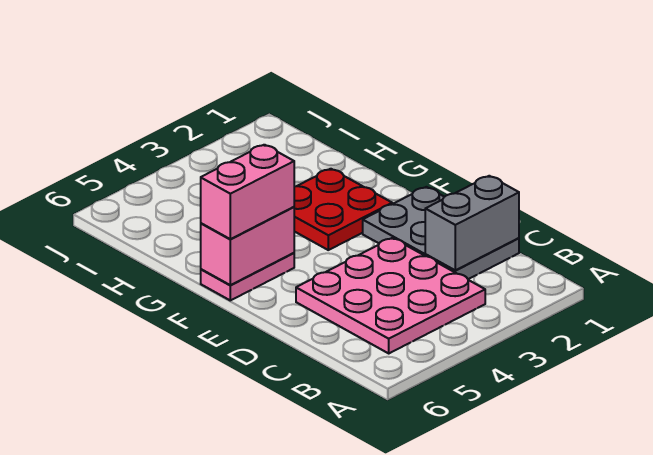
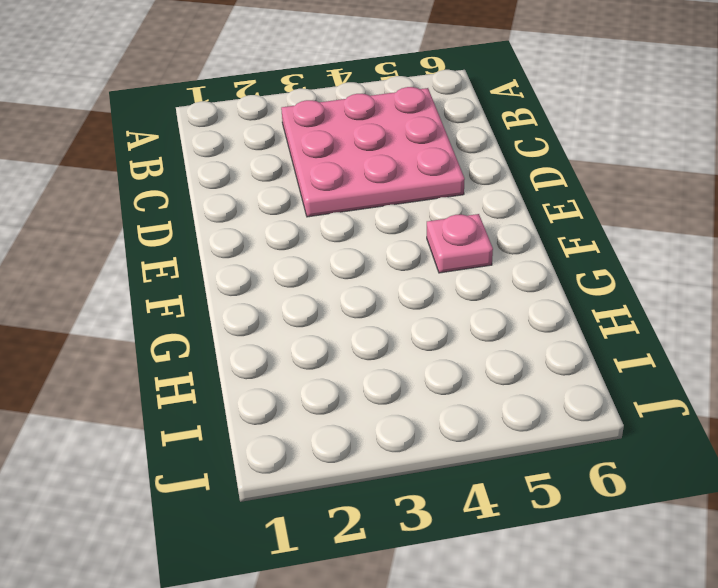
pink plate F5 level 1 -> pink plate F5:F6 level 1
none -> grey plate C1:E2 level 1
none -> red plate F2:G3 level 1

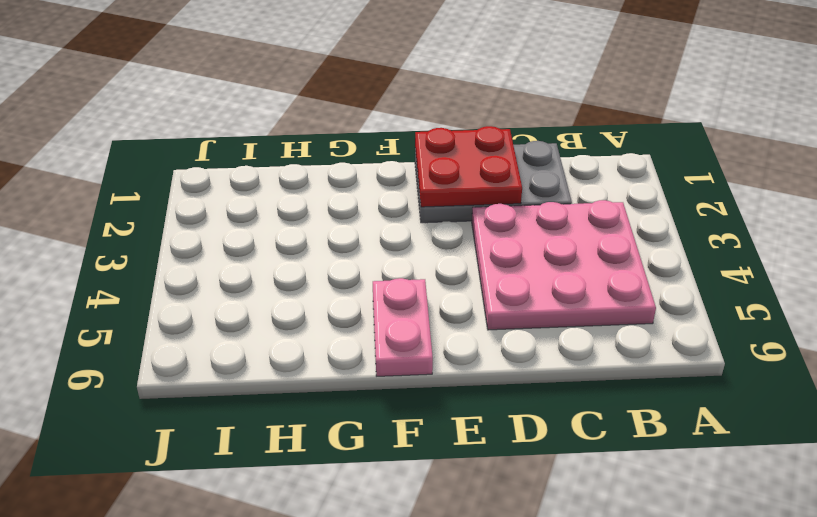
red plate D1:E2 level 2 -> red plate F2:G3 level 1
none -> grey brick C1:C2 level 2
none -> pink brick F5:F6 level 2

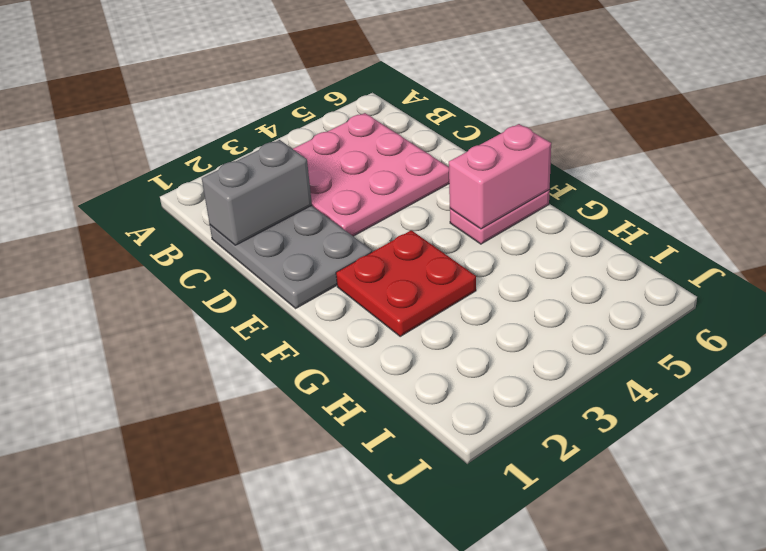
none -> pink brick F5:F6 level 3

